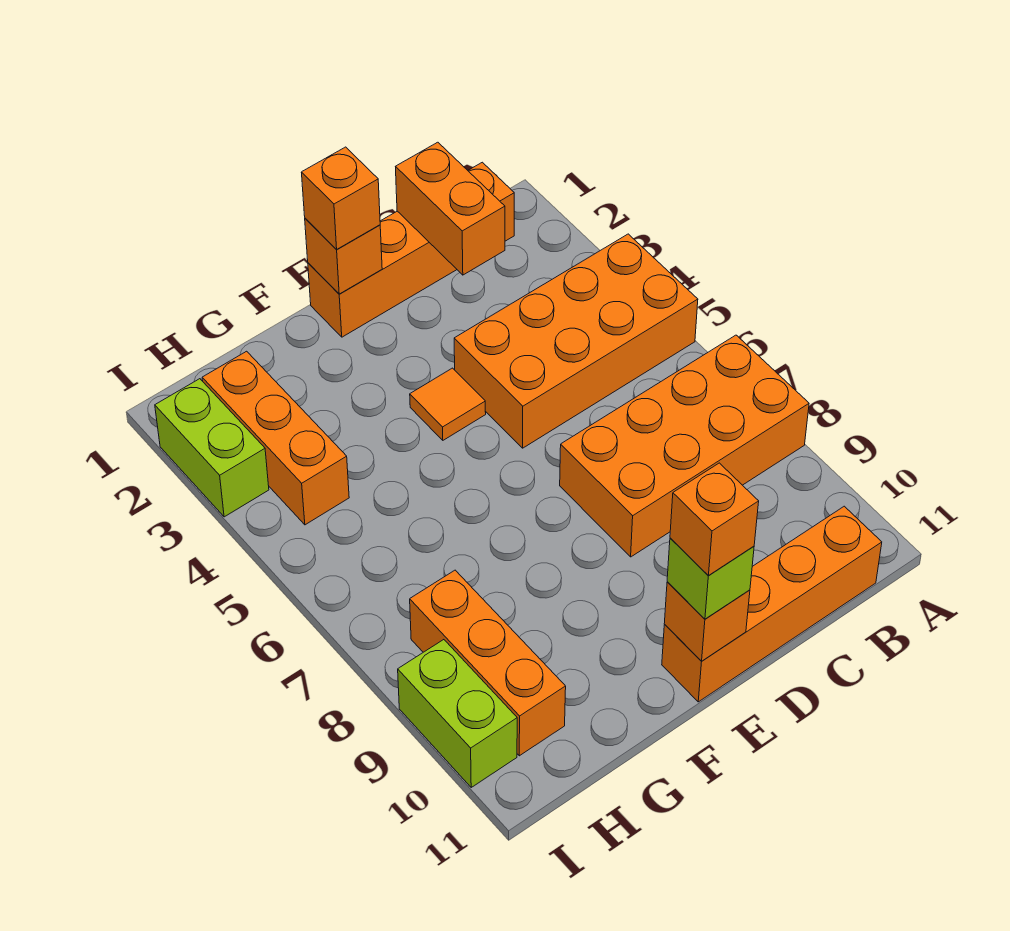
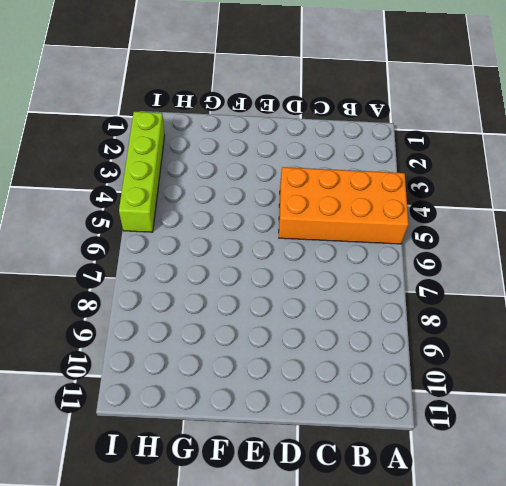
lime brick I2:I5 level 1 -> lime brick I2:I3 level 1
none -> orange brick A7:D8 level 1
none -> orange brick B1:E1 level 1
none -> orange brick B11:E11 level 1

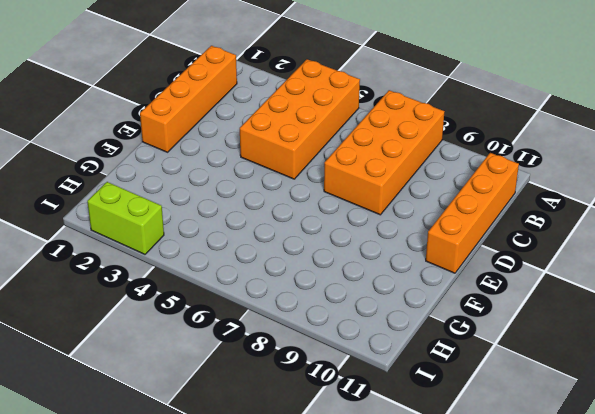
none -> orange tile E4 level 1
none -> orange brick H2:H4 level 1
none -> orange brick H8:H10 level 1

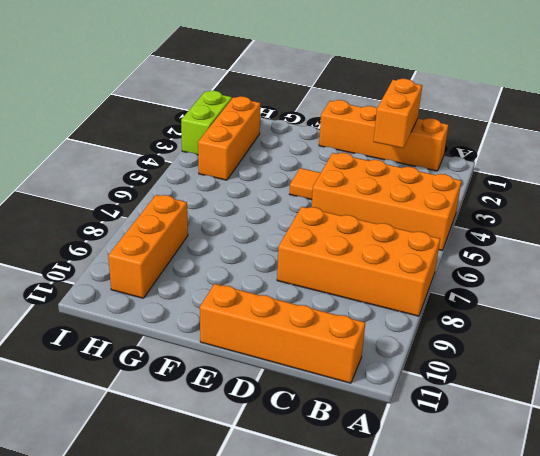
none -> lime brick I9:I10 level 1
none -> orange brick E1 level 2
none -> orange brick E11 level 2

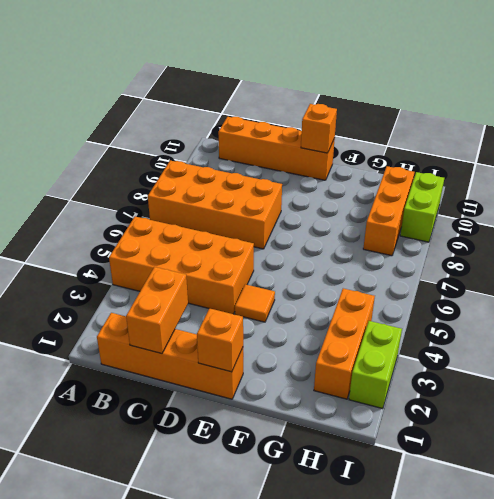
none -> orange brick E1 level 3
none -> lime brick E11 level 3
none -> orange brick E11 level 4

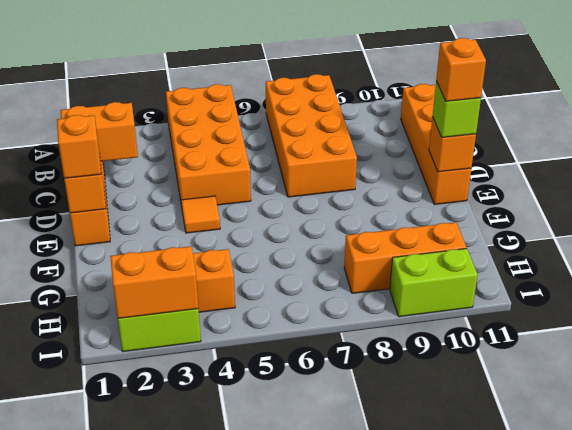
orange brick I2:I3 level 2 -> none

